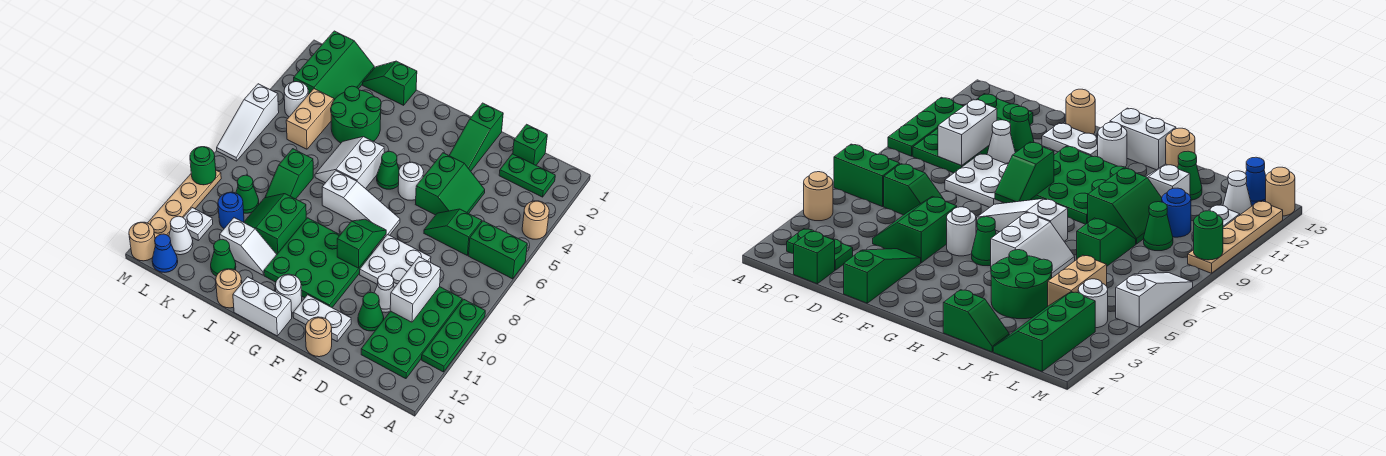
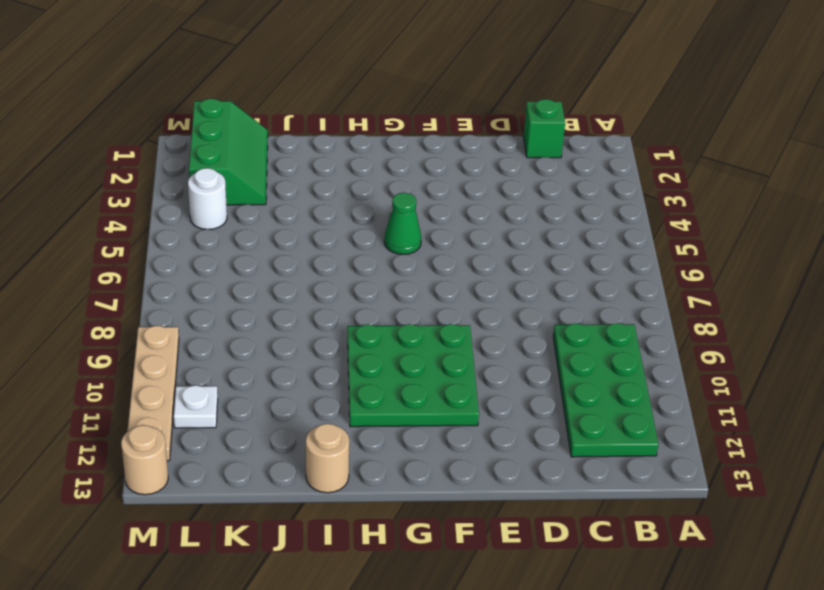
none -> tan round brick A4 level 1
none -> green brick A6:B6 level 1
none -> green plate A9:A11 level 1
none -> green plate B2:C2 level 1

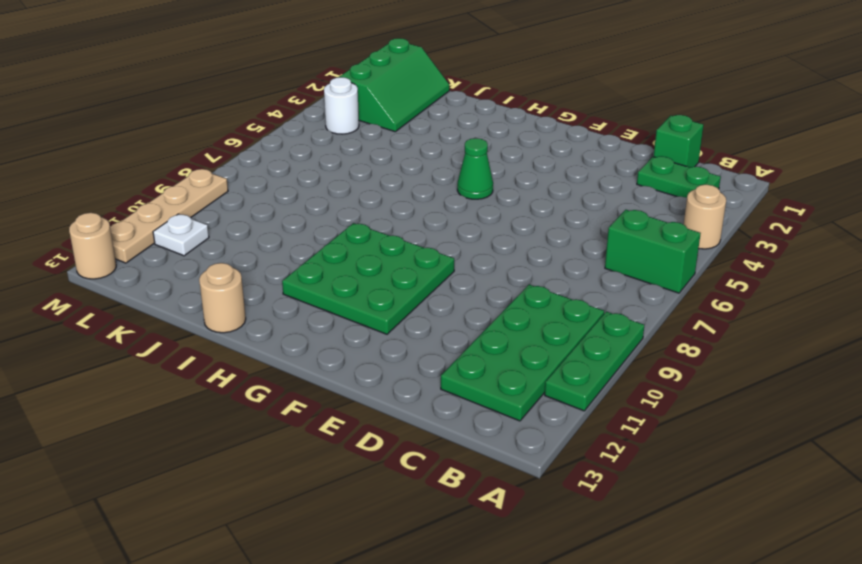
none -> green slope C6:D6 level 1 top C
none -> green slope D4:E5 level 1 top E
none -> white plate D8:E9 level 1
none -> white cone D10 level 1

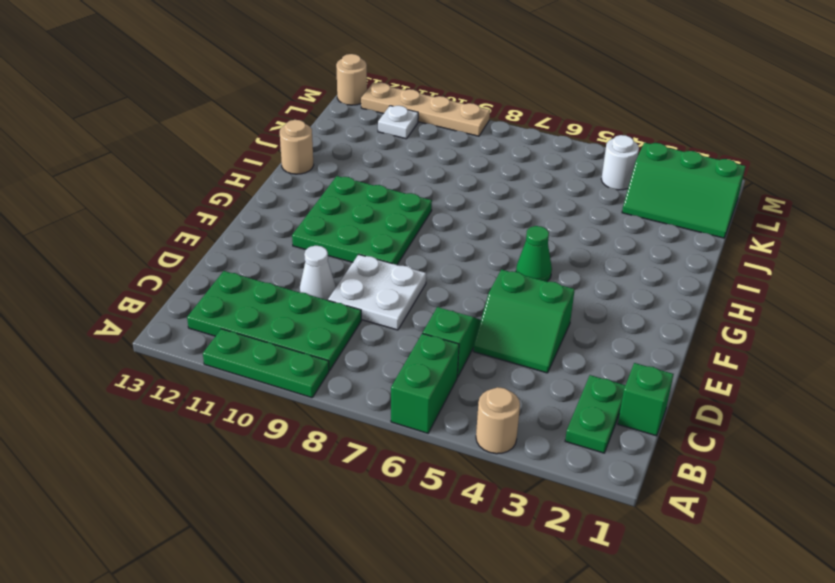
none -> green cone D11 level 1
none -> green slope E1:E3 level 1 top 1
none -> white plate E12:F12 level 1
none -> tan round brick E13 level 1

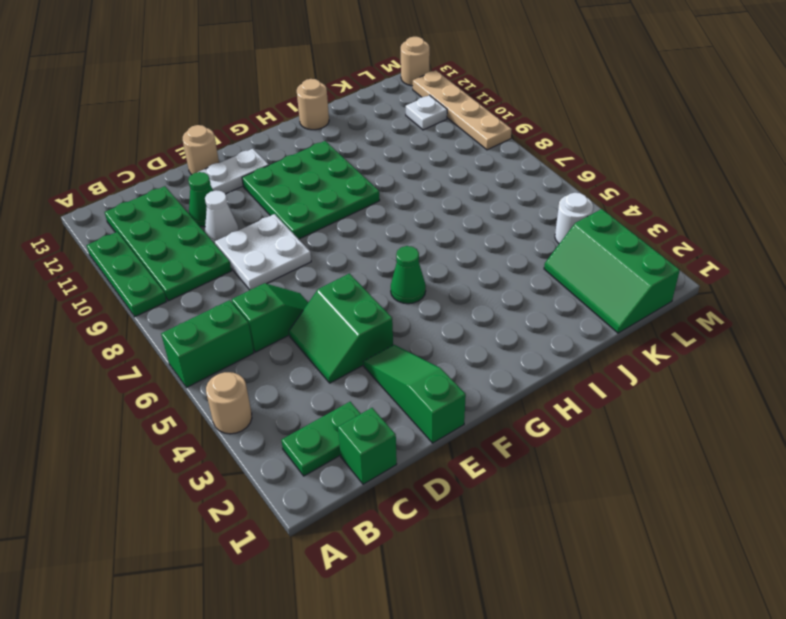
none -> white round brick F5 level 1
none -> white slope F7:H7 level 1 top H
none -> white round brick G12 level 1
none -> white brick G13:H13 level 1

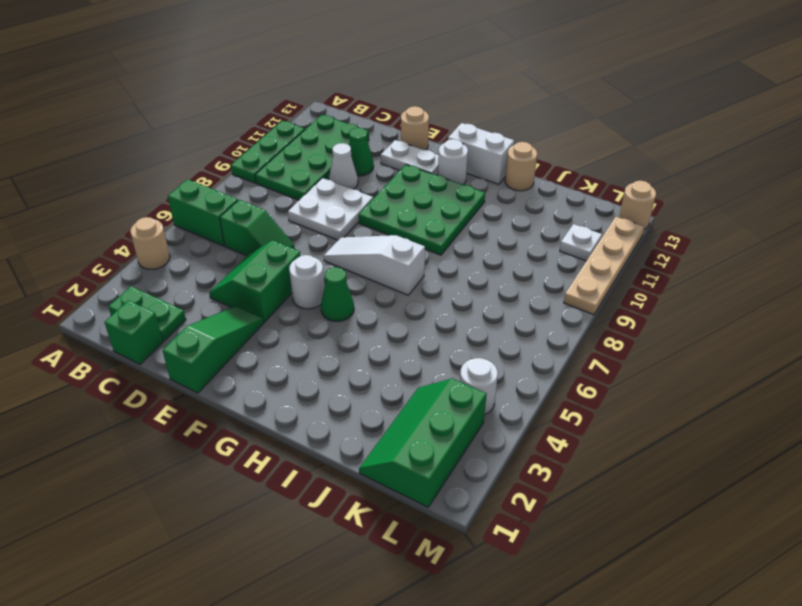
none -> white slope H5:I6 level 1 top H
none -> green slope I1:J1 level 1 top I
none -> green round brick I3:J4 level 1
none -> green slope I9:J10 level 1 top I

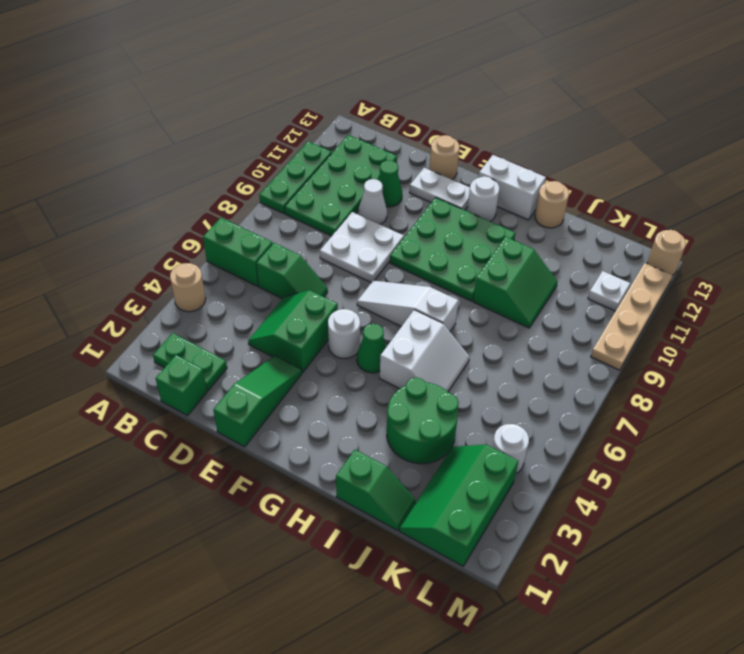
none -> white slope I11:J11 level 1 top J
none -> green slope J7:J8 level 1 top 7
none -> green cone J12 level 1
none -> tan brick K4:K5 level 1

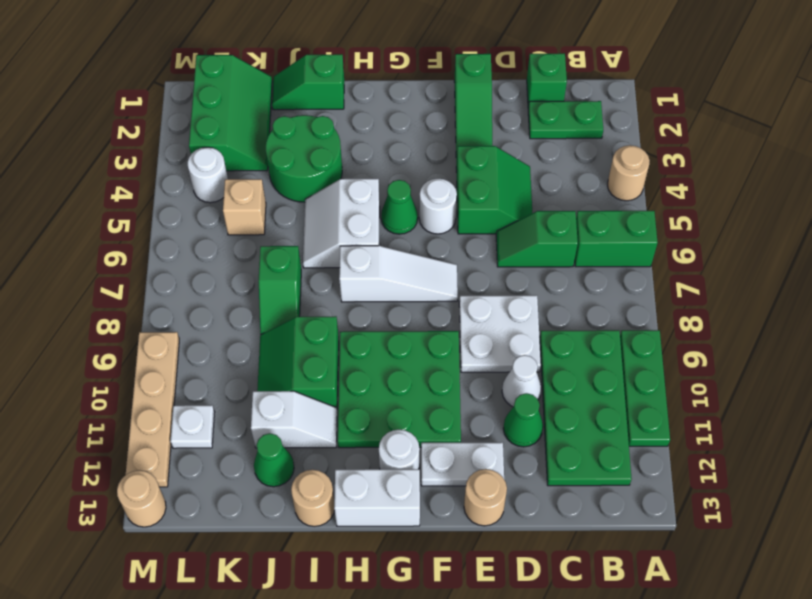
tan brick K5 level 1 -> tan brick K4:K5 level 1
none -> green cone K9 level 1
none -> blue round brick K10 level 1
none -> white cone L12 level 1
none -> blue cone L13 level 1

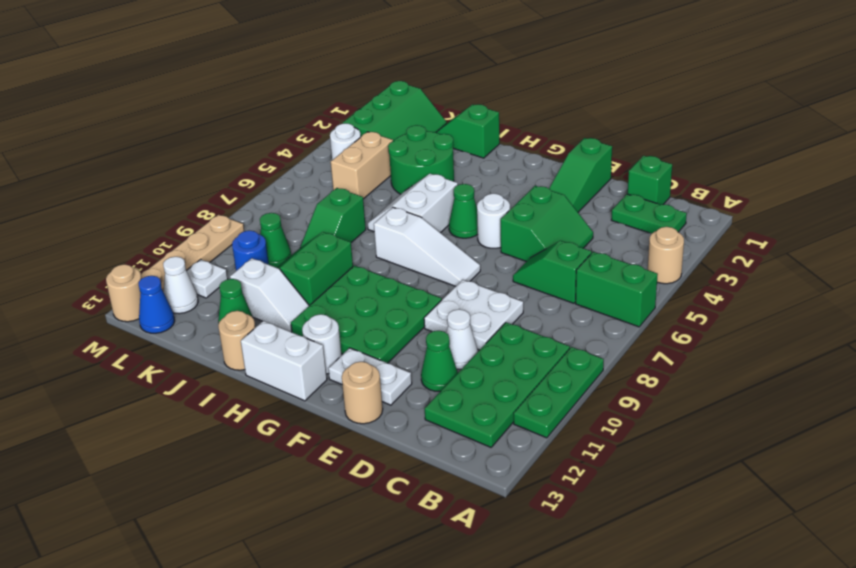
none -> white slope M5:M7 level 1 top 5
none -> white brick C9:C10 level 2
none -> green slope F8:F9 level 2 top 9
none -> green round brick M9 level 2

